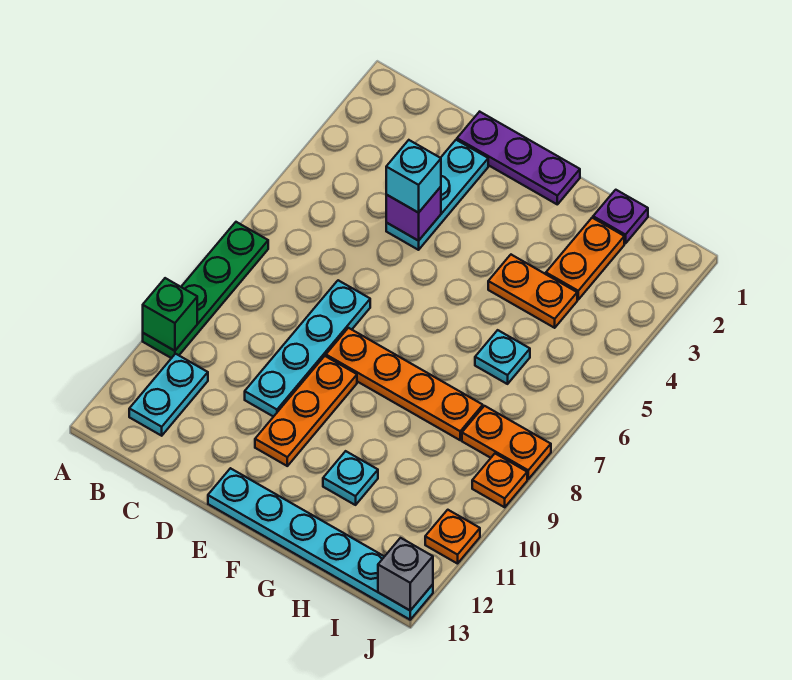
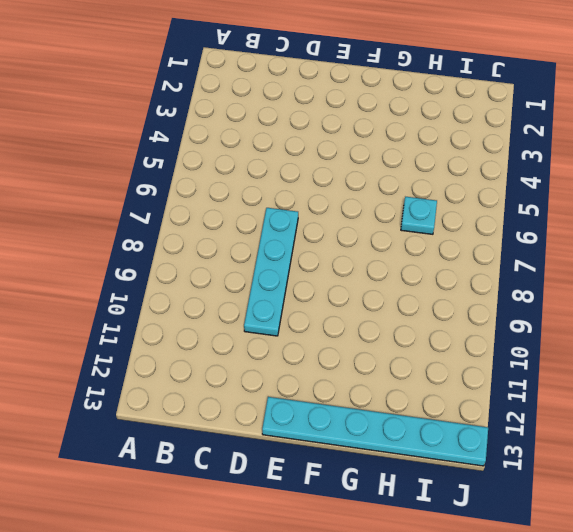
none -> green plate A7:A10 level 1
none -> cyan plate B11:B12 level 1
none -> purple plate D1:F1 level 1

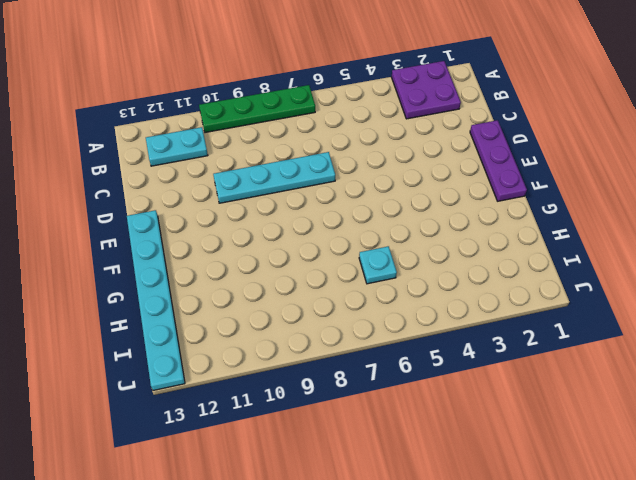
purple plate A2:B3 level 1 -> none
none -> cyan plate D2:D4 level 1
none -> orange plate E8:H8 level 1
none -> orange plate E9:E11 level 1

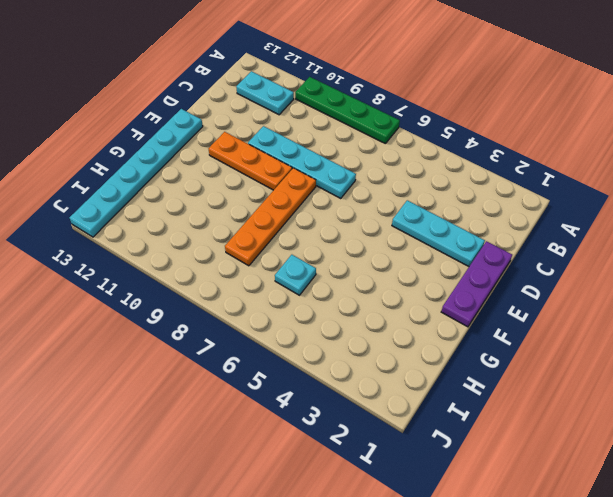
none -> orange plate G4:H4 level 1
none -> cyan plate G11 level 1
none -> purple plate H1 level 1

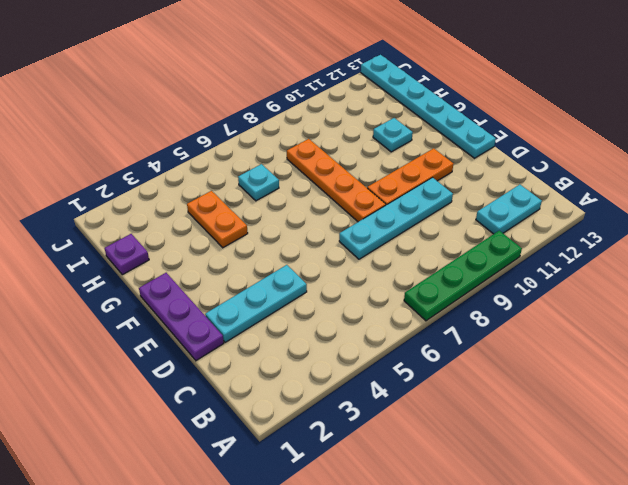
none -> orange plate H2:H3 level 1
none -> orange plate I8:J8 level 1
none -> orange plate J9 level 1

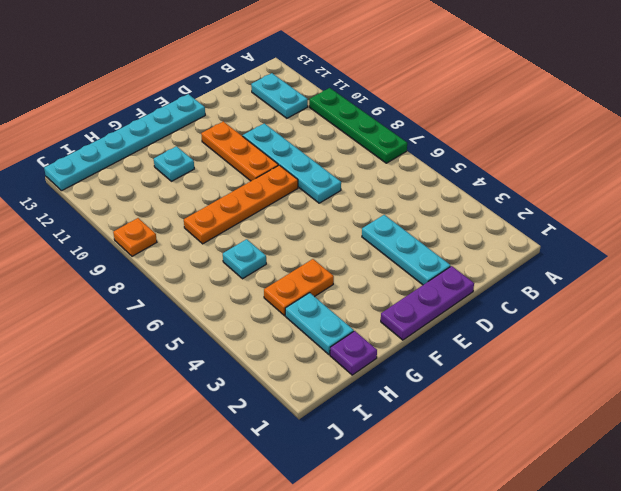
cyan plate H2:H3 level 1 -> orange plate H2:H3 level 1
none -> orange plate I8:J8 level 1
none -> orange plate J11 level 1
none -> green brick A10 level 2

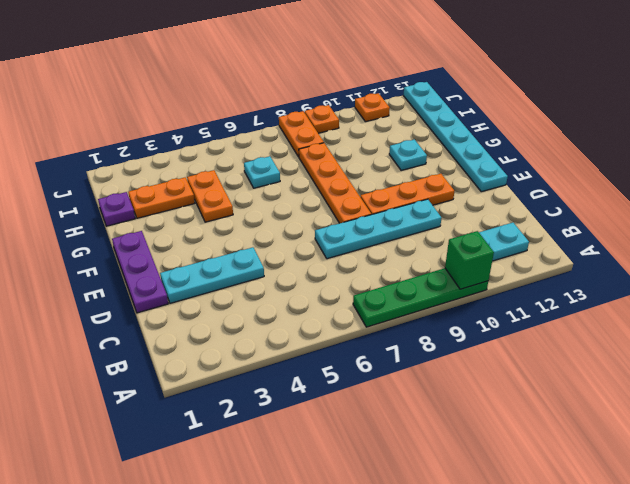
none -> purple brick D4 level 2
none -> grey brick J13 level 2
none -> cyan brick D4 level 3

